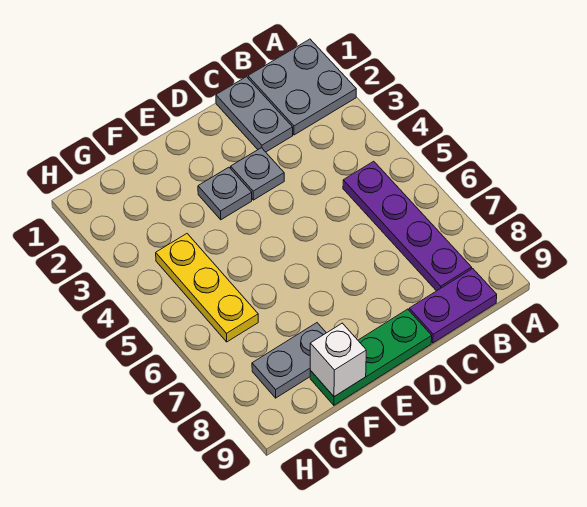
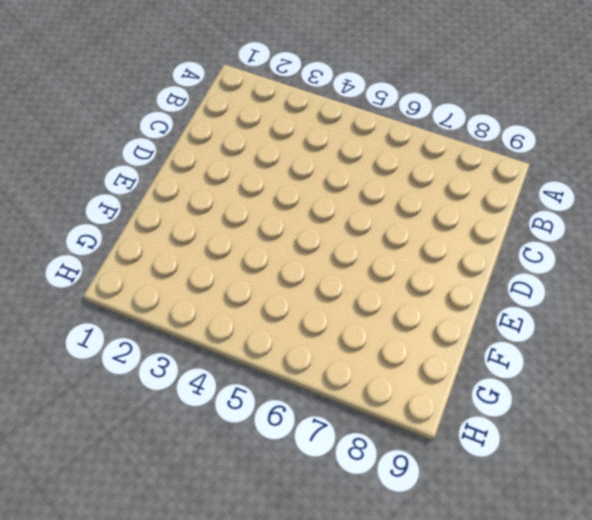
none -> grey plate A1:B2 level 1
none -> purple plate B5:B8 level 1

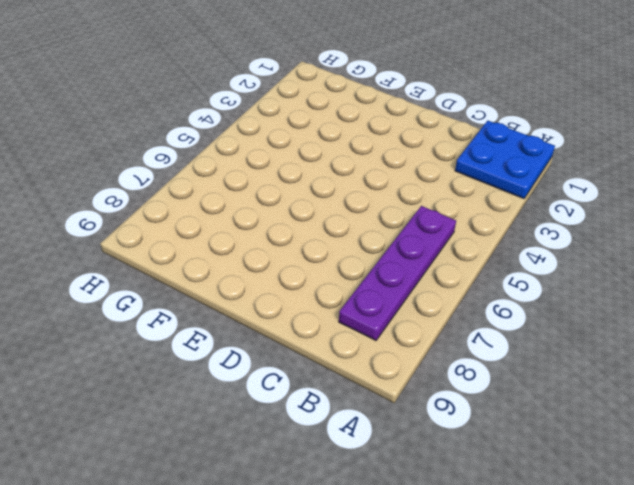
blue plate A1:B2 level 1 -> grey plate A1:B2 level 1
none -> purple plate B9:C9 level 1
none -> grey plate C1:C2 level 1

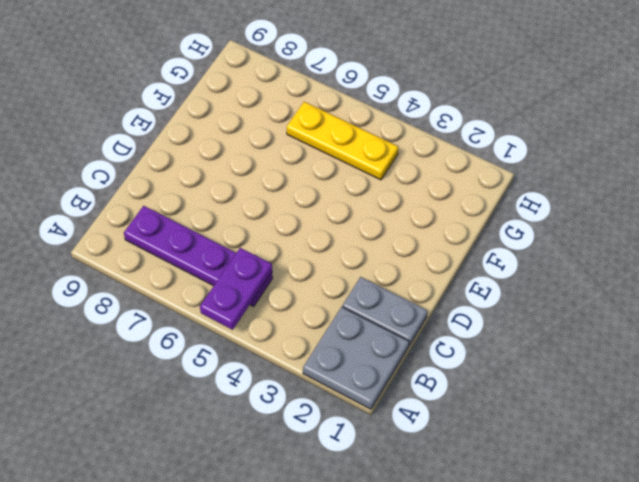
purple plate A5:B5 level 2 -> purple plate B9:C9 level 1
none -> grey plate D3 level 1
none -> green plate D9:F9 level 1

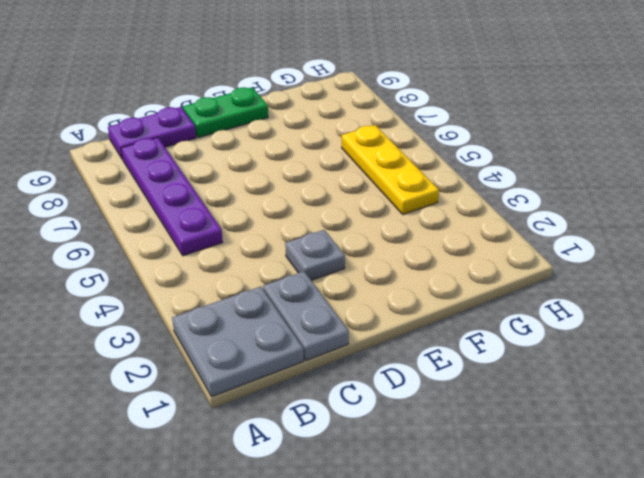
green plate D9:E9 level 1 -> green plate D9:F9 level 1
none -> grey plate E3 level 1
none -> grey plate F8:G8 level 1

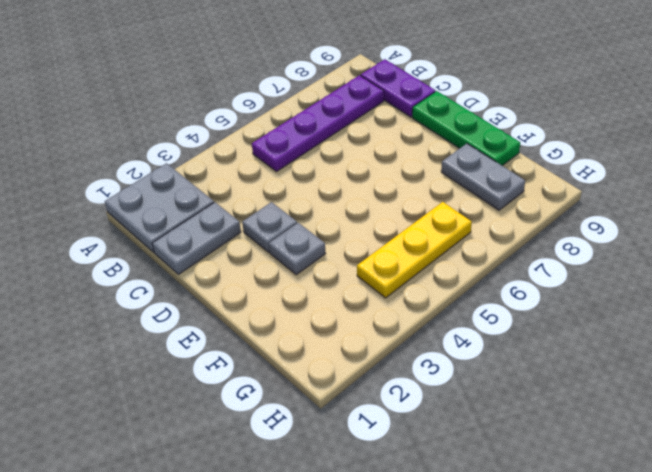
none -> white brick F9 level 2

